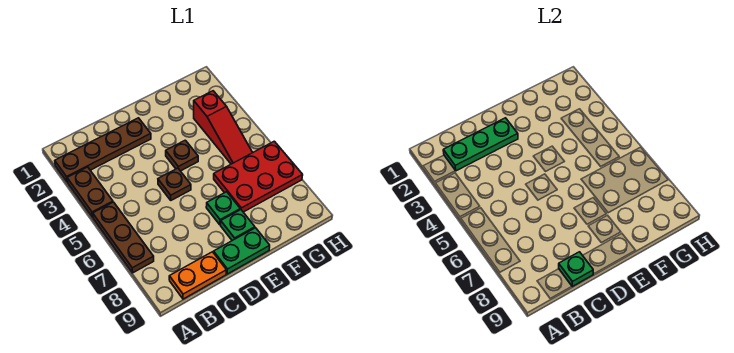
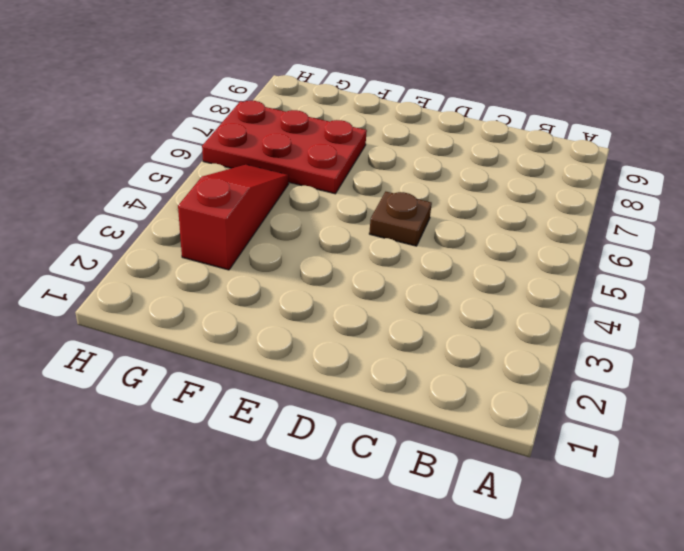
none -> brown plate A2:D2 level 1
none -> brown plate A3:A4 level 1
none -> brown plate A5:A7 level 1

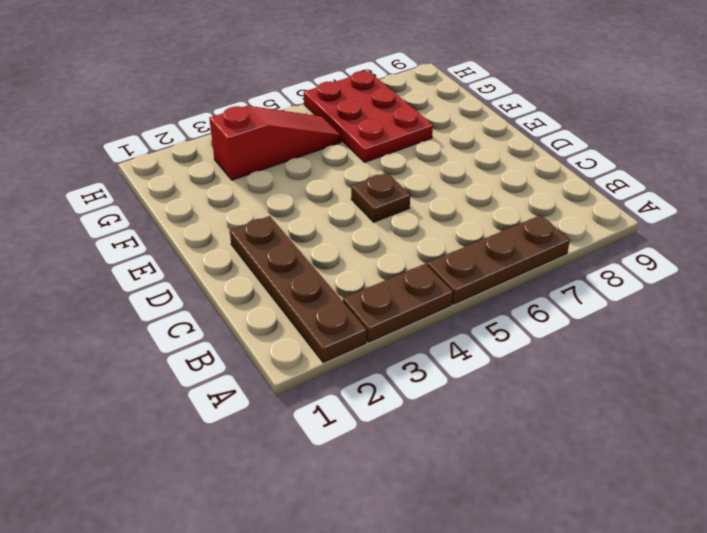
none -> orange plate B9:C9 level 1
none -> green plate D9:E9 level 1
none -> brown plate E4 level 1

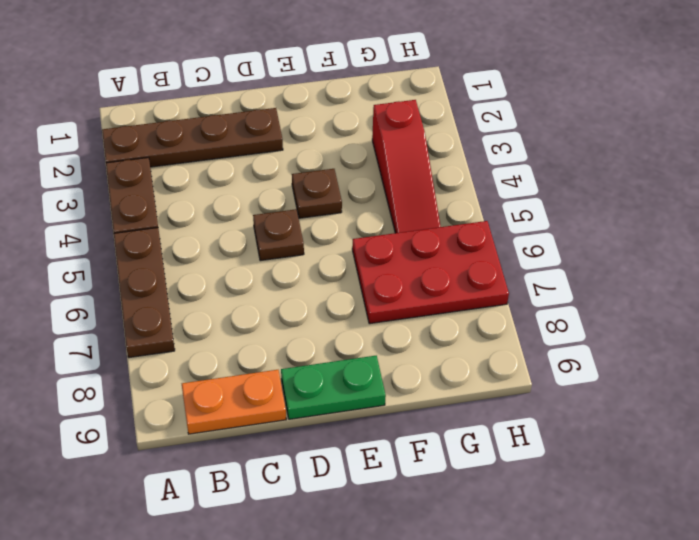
none -> green plate E7 level 1
none -> green plate E8 level 1
none -> green plate B2:D2 level 2

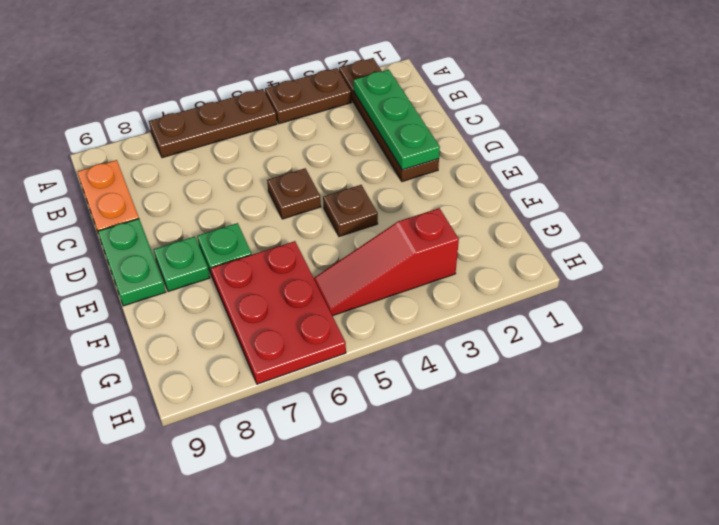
none -> green plate C9 level 2

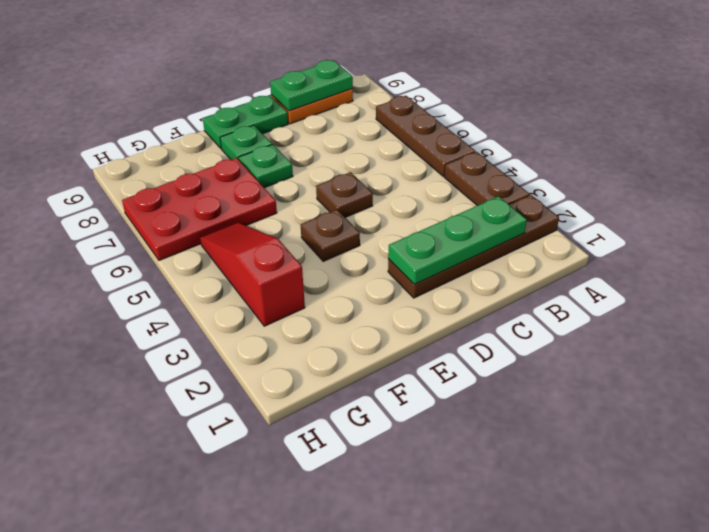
green plate B9:C9 level 2 -> green plate C9 level 2

